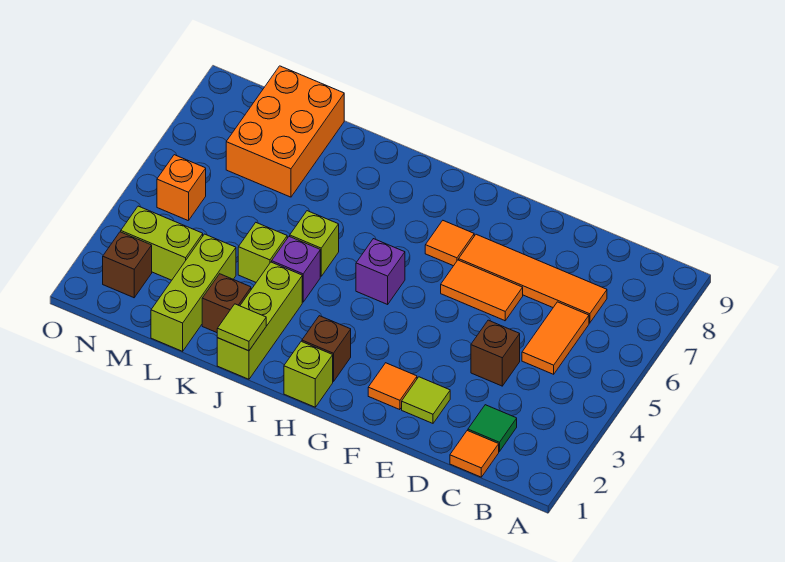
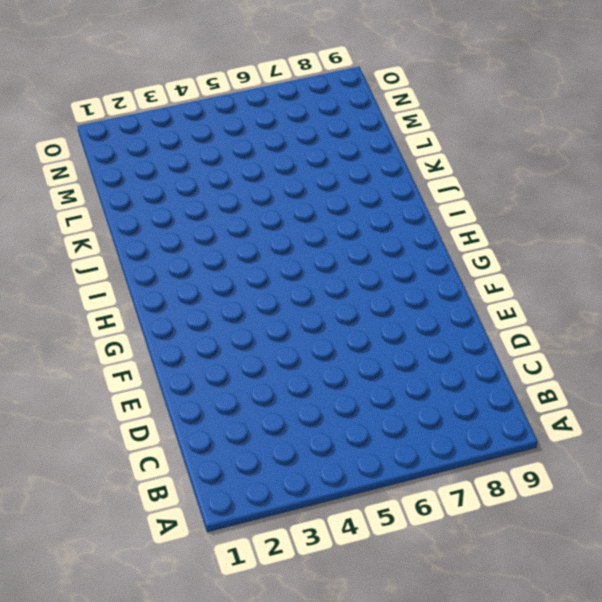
none -> orange tile C1 level 1
none -> green tile C2 level 1
none -> orange tile C5:C6 level 1

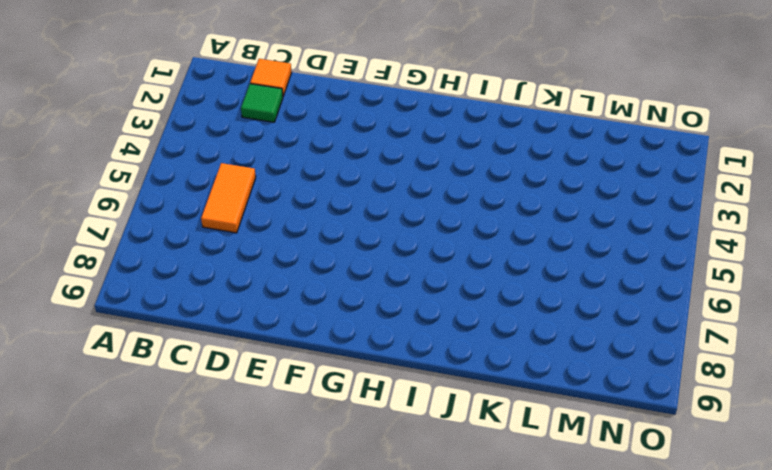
none -> orange tile C7:F7 level 1
none -> brown brick D4 level 1
none -> lime tile E2 level 1

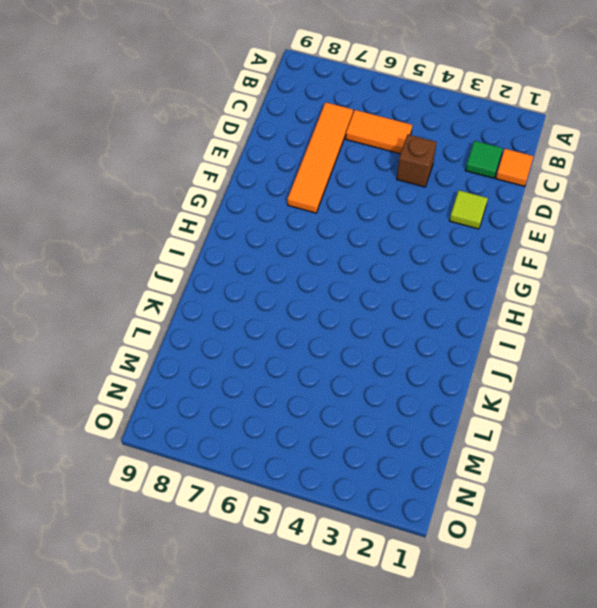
none -> orange tile E6:F6 level 1
none -> orange tile F2 level 1
none -> orange tile G7 level 1

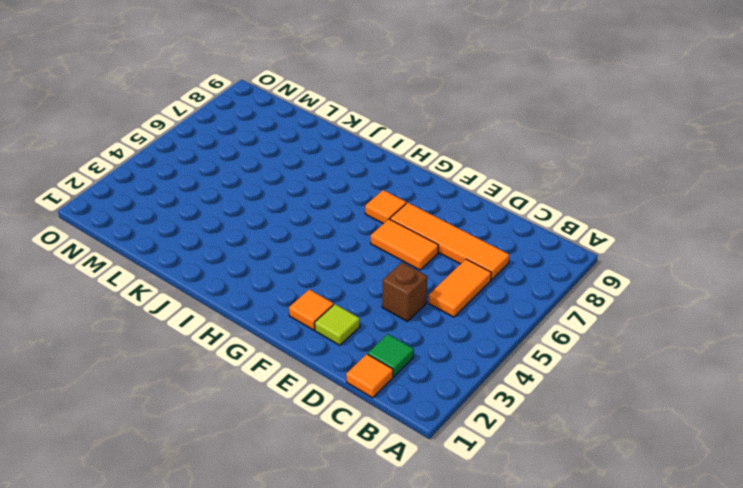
none -> lime brick H1 level 1
none -> brown brick H2 level 1
none -> purple brick H5 level 1

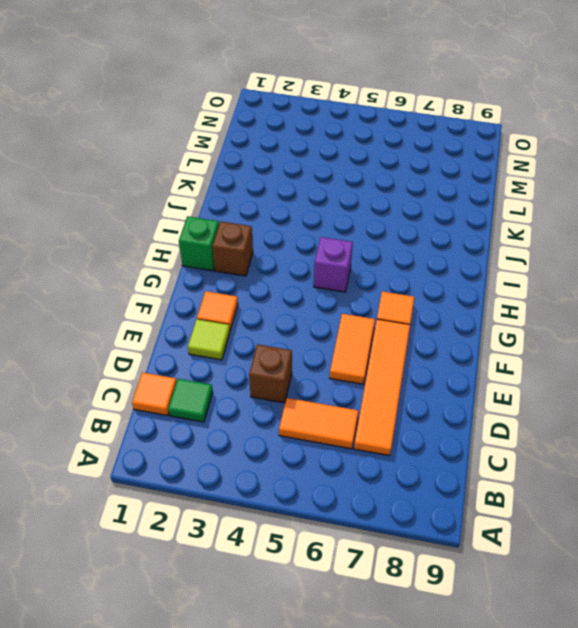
green brick H1 level 1 -> lime brick H1 level 1
none -> lime brick J1:J3 level 1
none -> purple brick J4 level 1
none -> lime brick J5 level 1

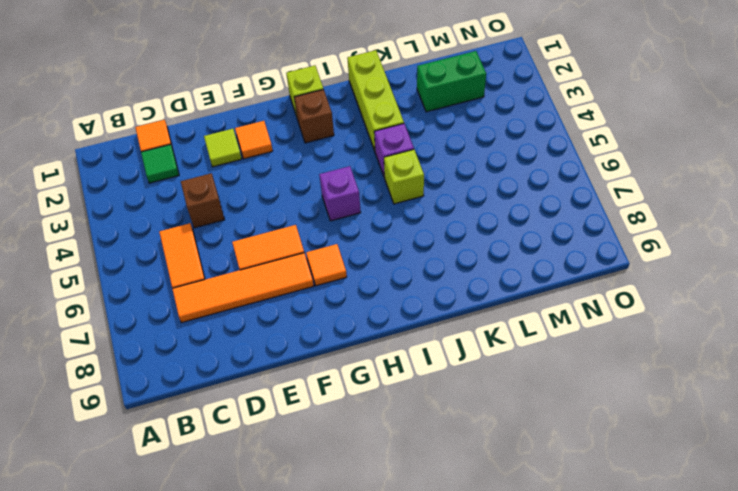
green brick L2:M2 level 1 -> lime brick L1:L3 level 1
none -> brown brick K2 level 1
none -> lime brick K4 level 1
none -> orange brick L7:M9 level 1

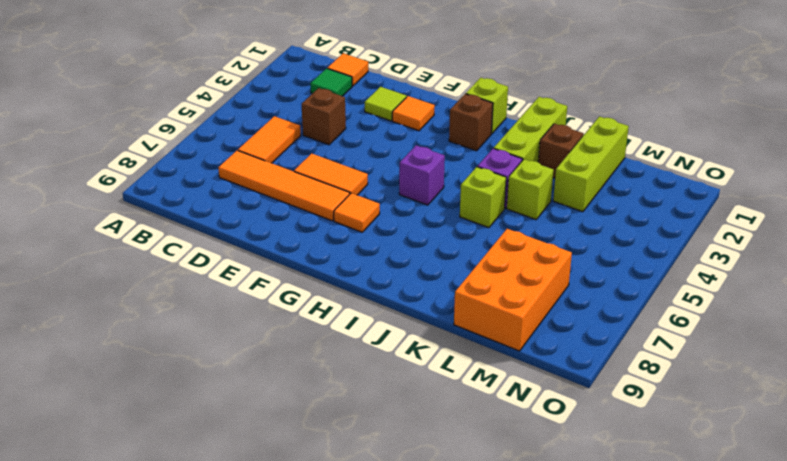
none -> lime brick M3:N3 level 1
none -> brown brick N2 level 1
none -> orange brick N5 level 1

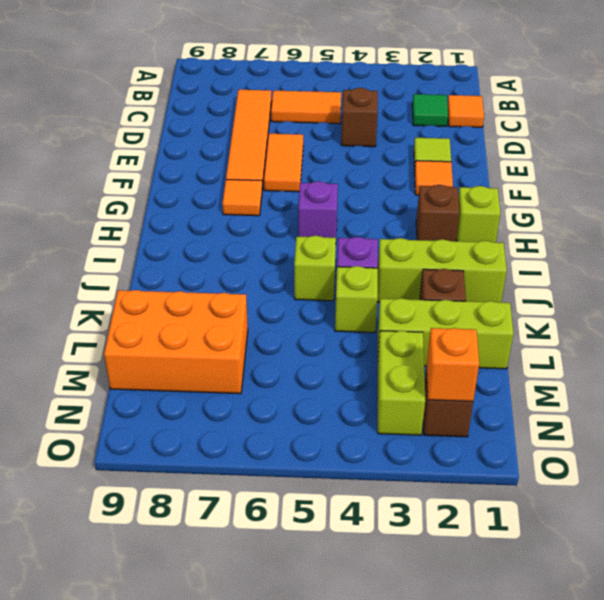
orange brick N2 level 2 -> orange brick N5 level 1
none -> lime tile J1 level 2

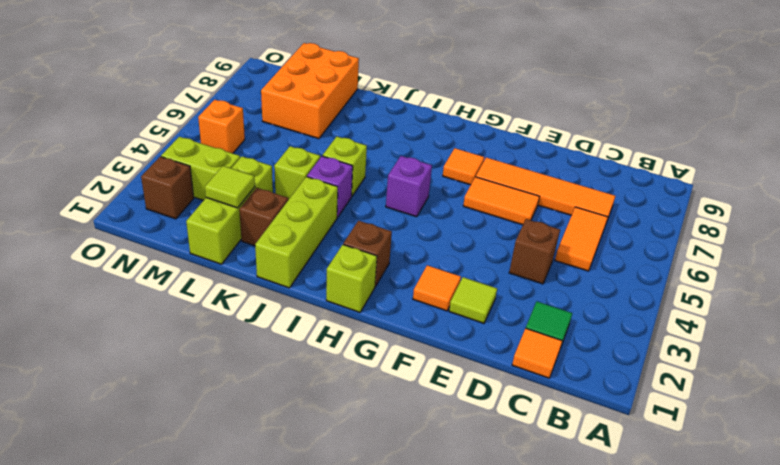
lime tile L2 level 2 -> lime tile J1 level 2

